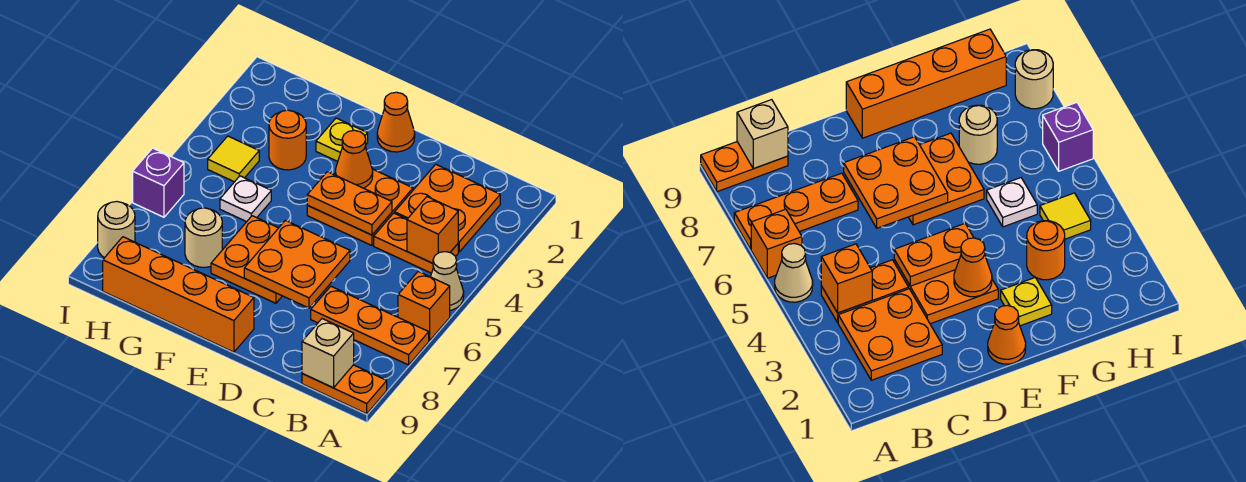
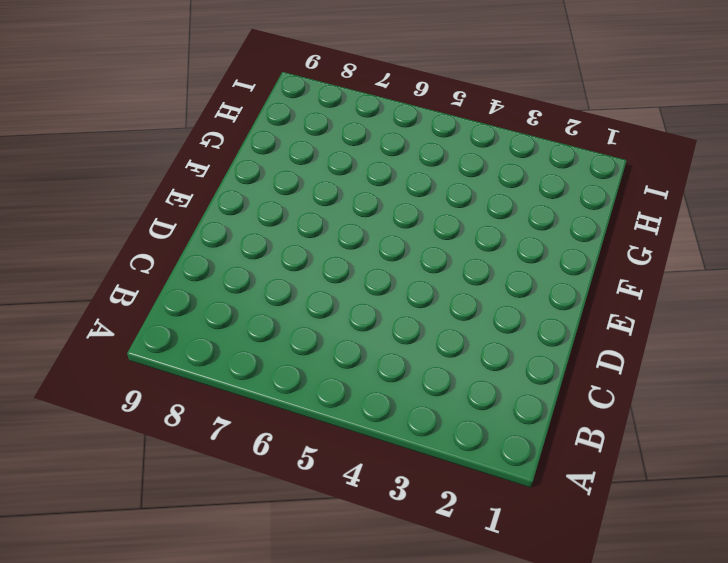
none -> tan cone A5 level 1
none -> orange brick A6 level 1
none -> orange plate A7:C7 level 1

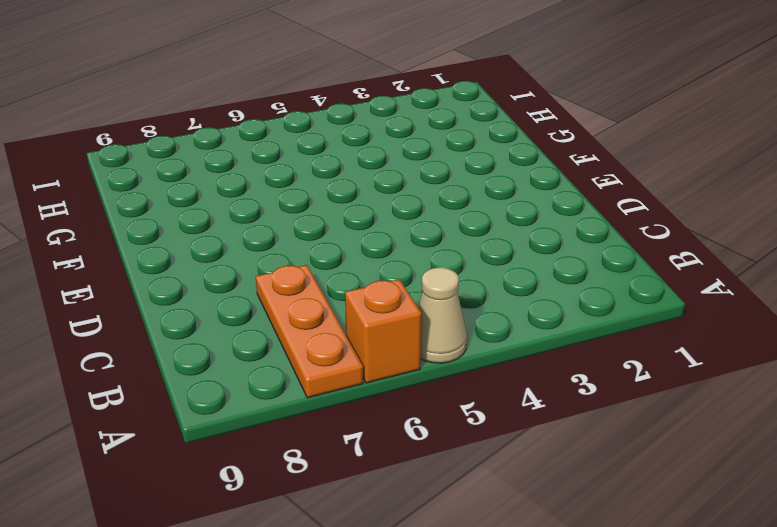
none -> orange plate A9:B9 level 1
none -> orange plate B2:C3 level 1
none -> orange plate B4:C4 level 1

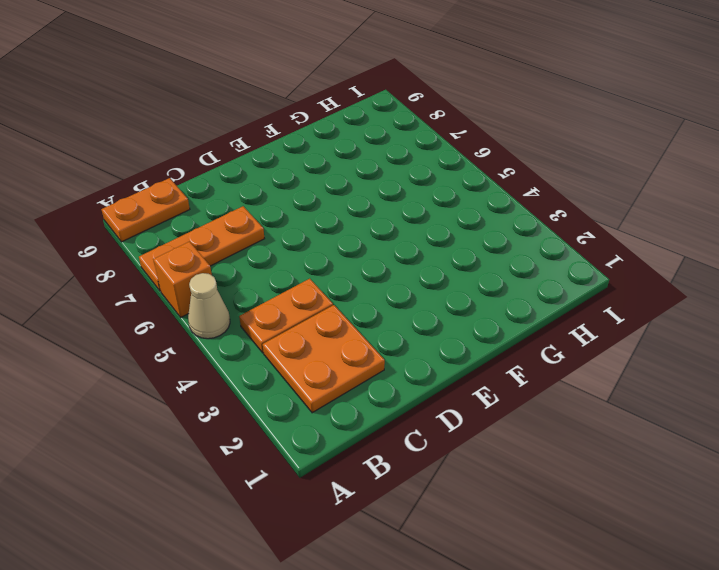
none -> orange plate D3:E4 level 1
none -> orange cone E1 level 1
none -> orange plate E6:F7 level 1

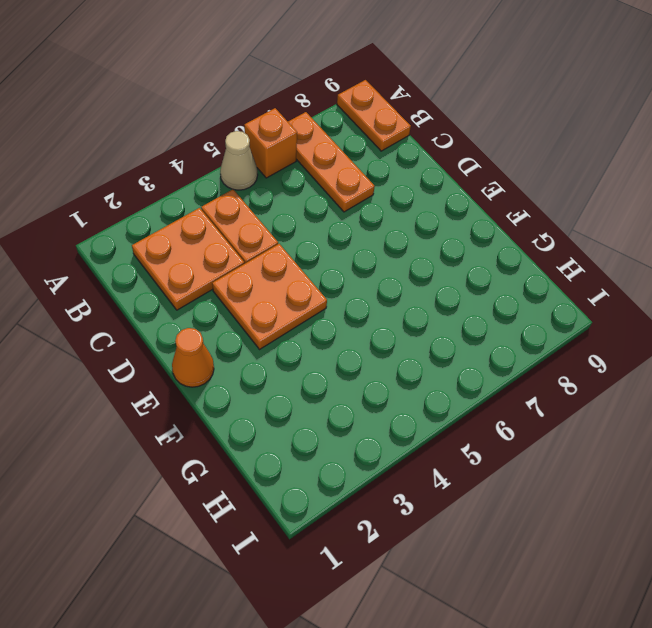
none -> orange plate E6:F7 level 1
none -> orange brick E9:H9 level 1
none -> yellow plate F2 level 1

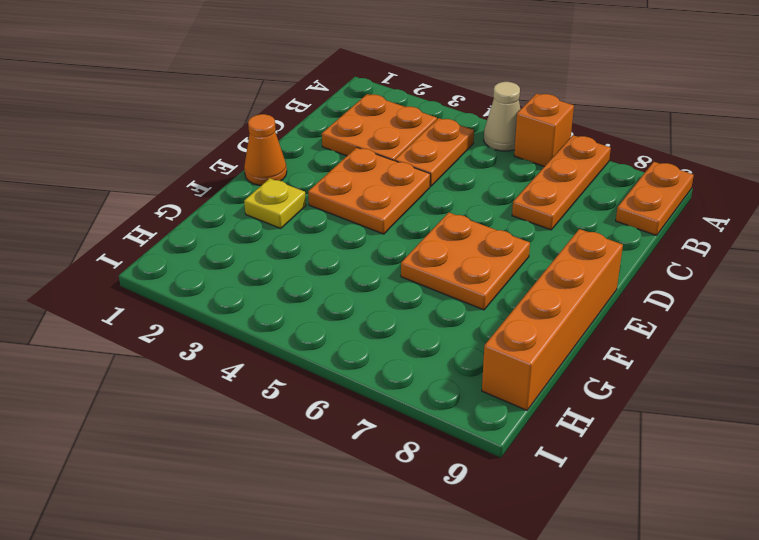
none -> orange round brick G3 level 1
none -> white plate G5 level 1
none -> tan round brick G7 level 1

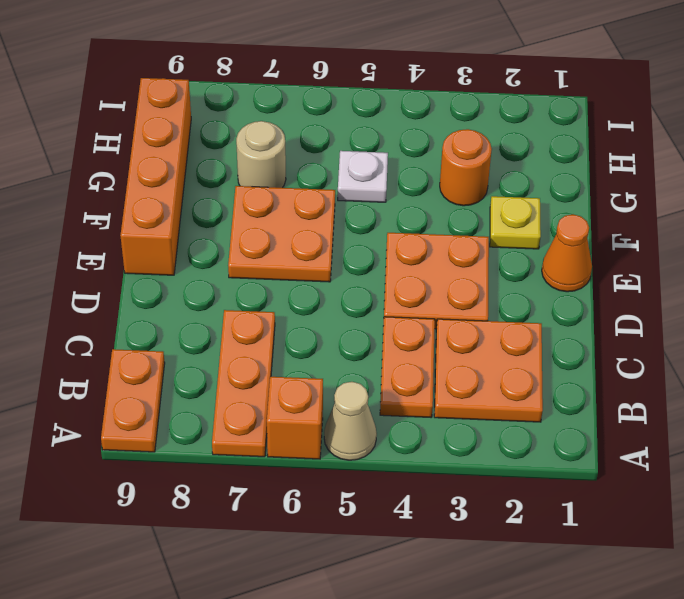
none -> yellow tile H4 level 1
none -> purple brick I6 level 1
none -> tan round brick I8 level 1

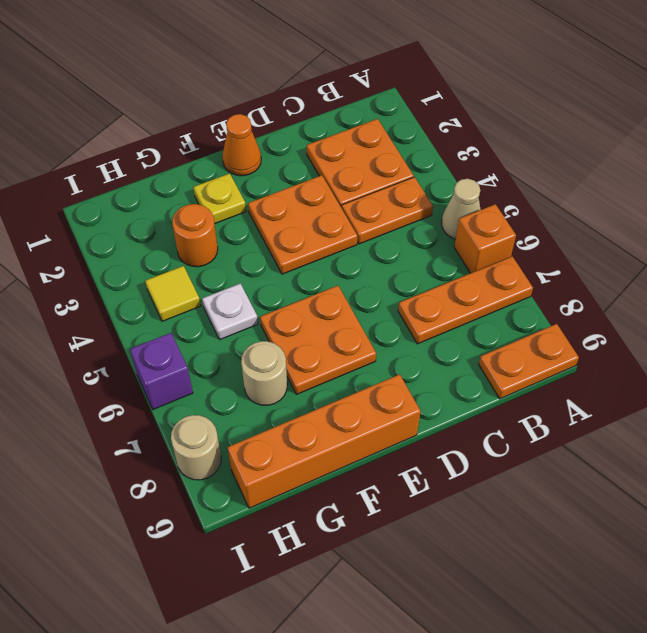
none -> orange brick B4 level 2
none -> tan brick B9 level 2
none -> orange plate D4:E4 level 2

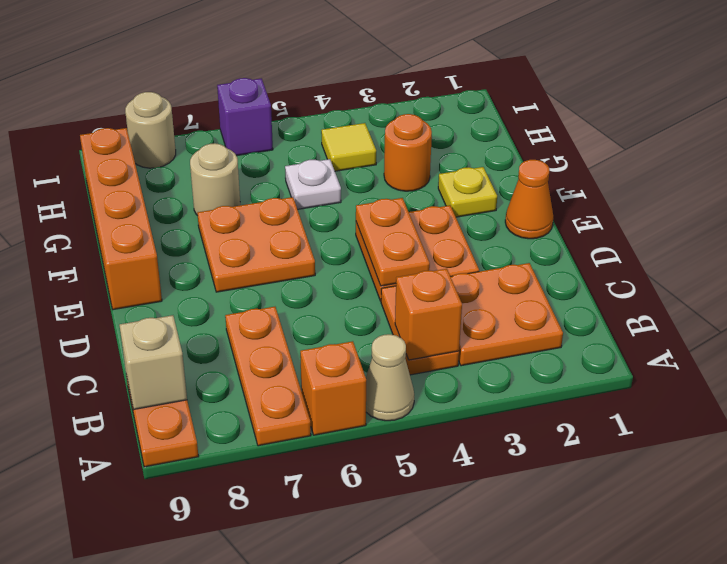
none -> orange plate D6:E7 level 2
none -> orange cone E3 level 2

